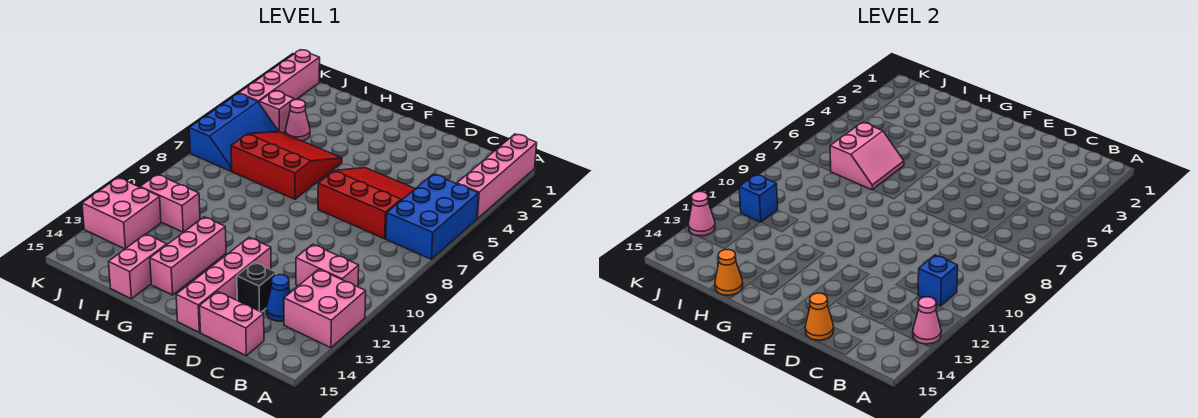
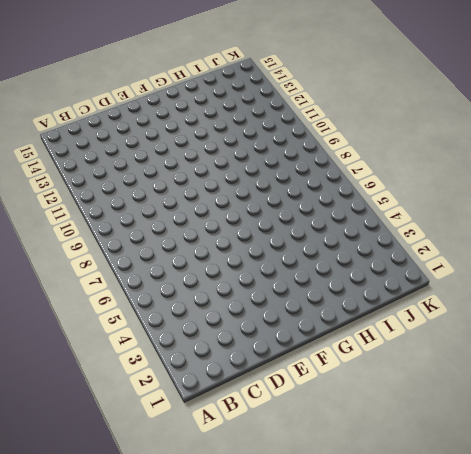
none -> pink brick A1:A4 level 1
none -> blue brick A5:B7 level 1
none -> pink brick A12:B13 level 1

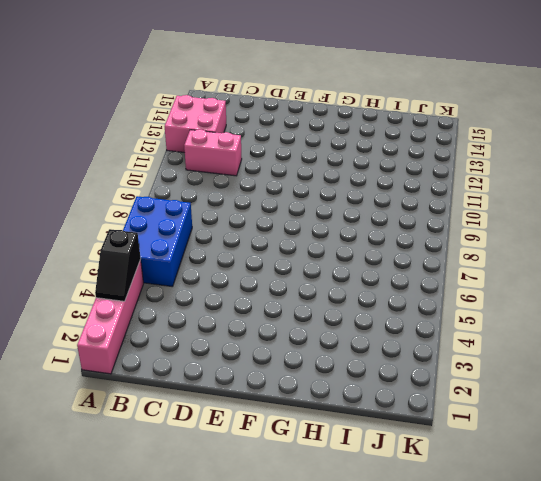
black slope A3:A4 level 2 top 4 -> none
none -> red slope C5:E7 level 1 top 7
none -> blue cone C13 level 1
none -> pink brick C15:D15 level 1

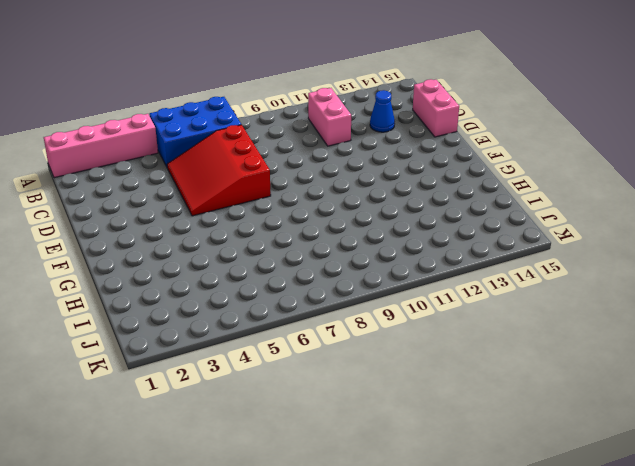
none -> pink brick A12:B13 level 1
none -> black brick D13 level 1
none -> pink brick E12:E15 level 1

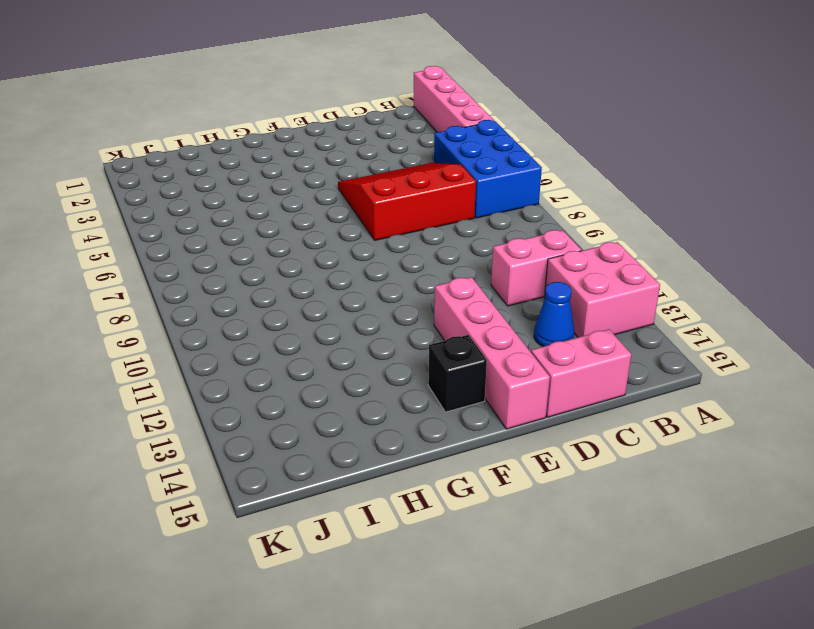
black brick F14 level 1 -> black brick D13 level 1
none -> red slope G5:I7 level 1 top 7
none -> pink brick G12:G14 level 1
none -> pink brick H14:H15 level 1

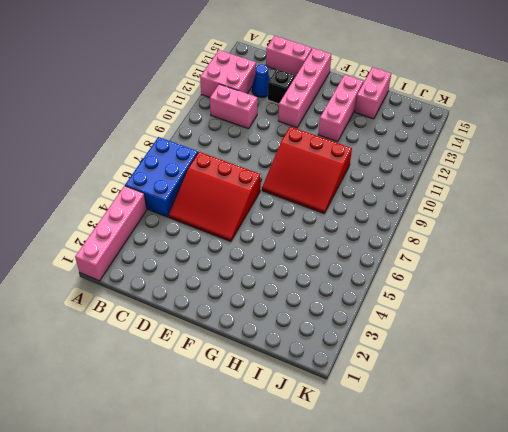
red slope F8:H10 level 1 top 10 -> red slope G5:I7 level 1 top 7
none -> pink cone I4 level 1
none -> pink brick I11:J11 level 1
none -> pink brick J4 level 1

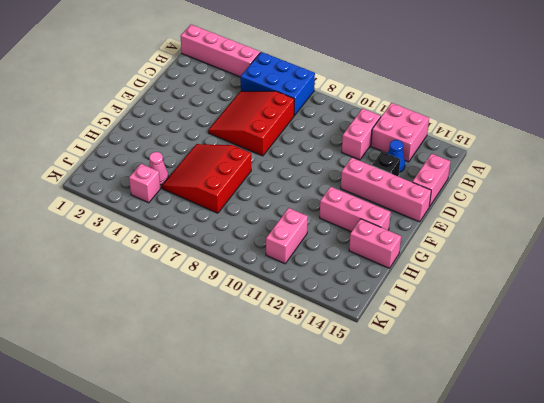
none -> blue slope J5:K7 level 1 top K
none -> pink brick J12:K13 level 1
none -> pink brick K1:K4 level 1

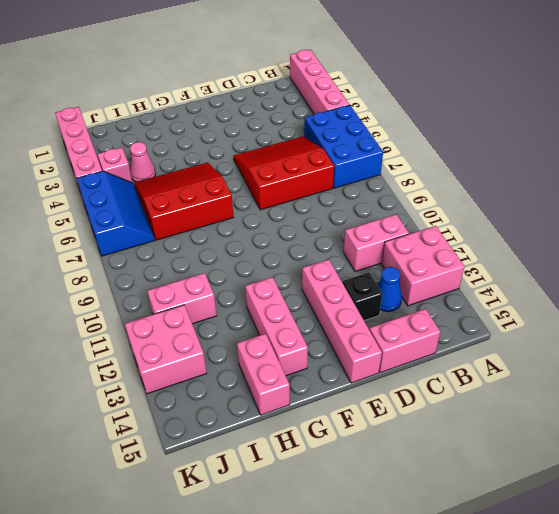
none -> pink cone A13 level 2
none -> blue brick B11 level 2
none -> orange cone D15 level 2

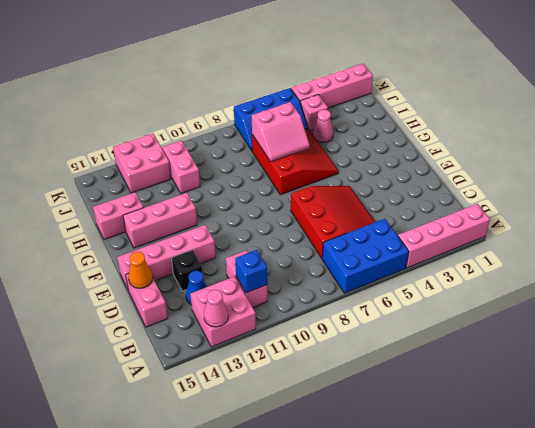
none -> orange cone H15 level 2
none -> blue brick J11 level 2
none -> pink cone K13 level 2

